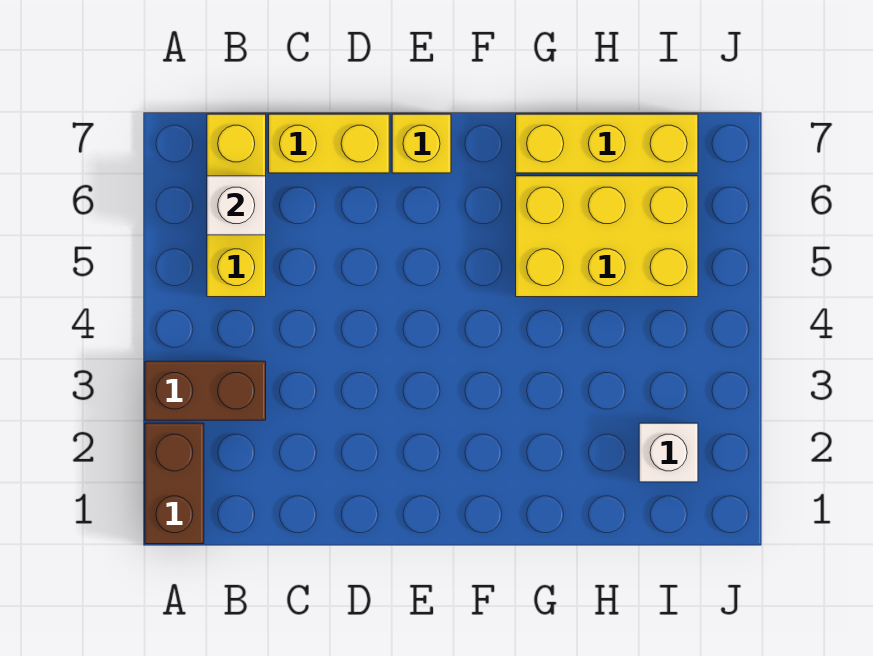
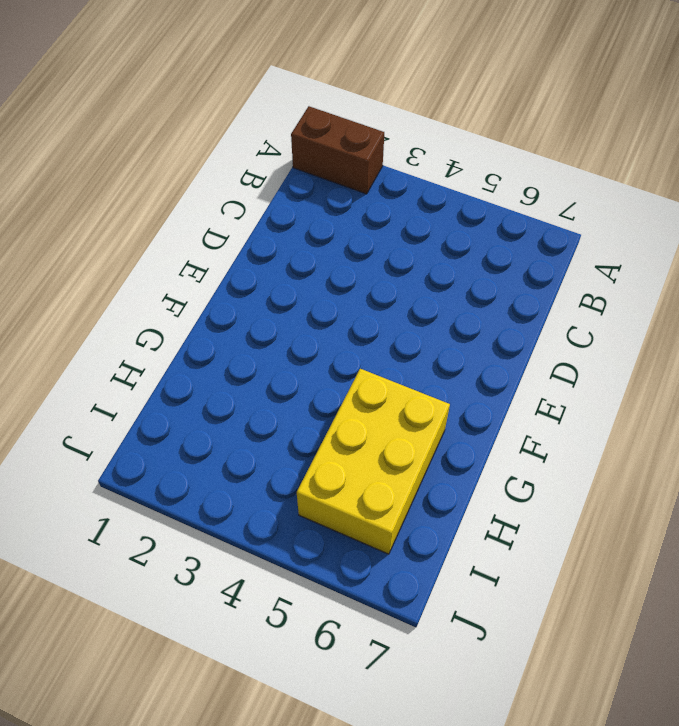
none -> brown brick A3:B3 level 1
none -> yellow brick B5:B7 level 1

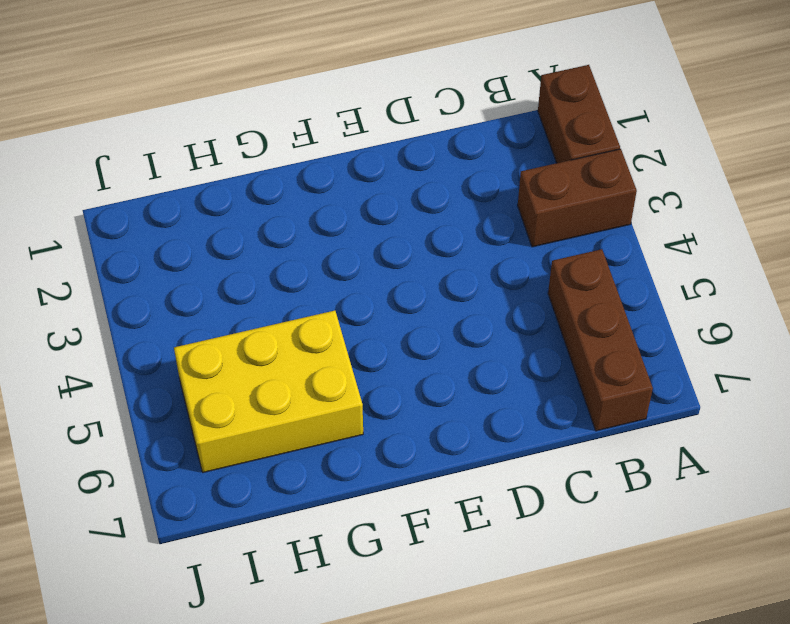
brown brick B5:B7 level 1 -> yellow brick B5:B7 level 1
none -> yellow brick C7:D7 level 1
none -> yellow brick E7 level 1

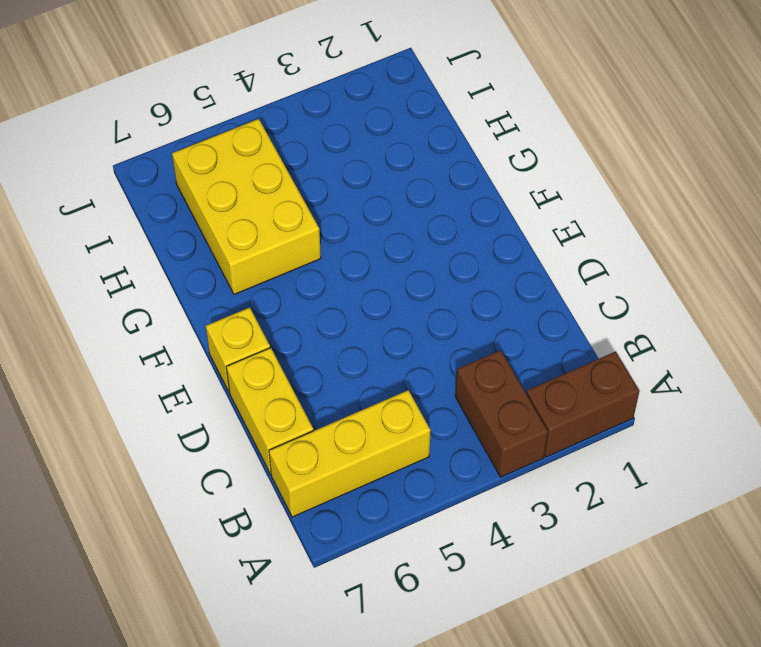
none -> yellow brick G7:I7 level 1
none -> white brick I2 level 1

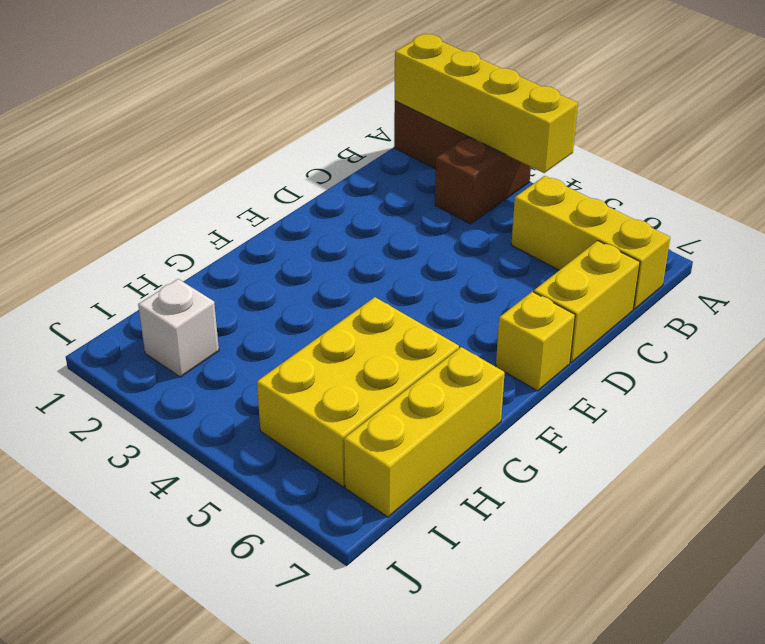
yellow brick A1:A4 level 2 -> none
none -> white brick B6 level 2

